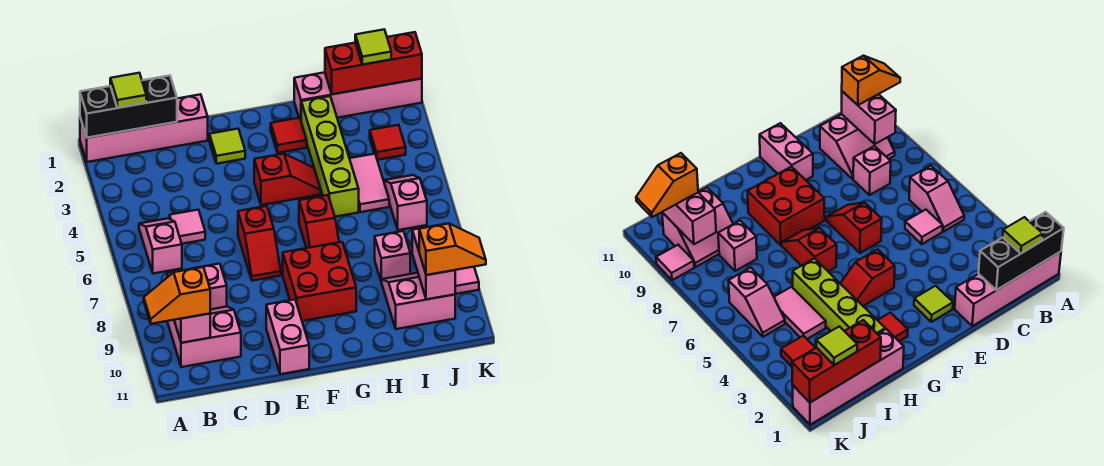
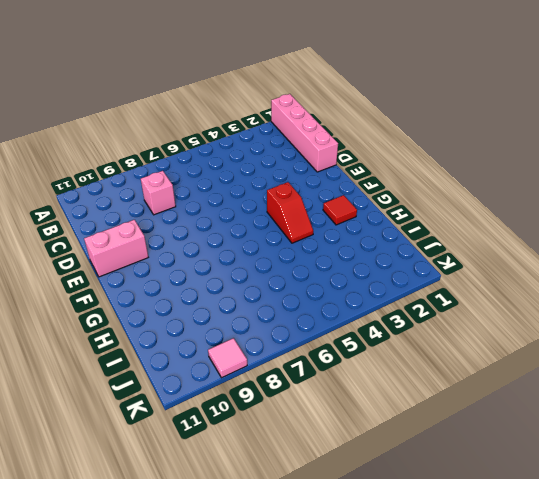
none -> pink slope B5:B6 level 1 top 6
none -> pink slope B9:C10 level 1 top 10
none -> pink tile C5 level 1

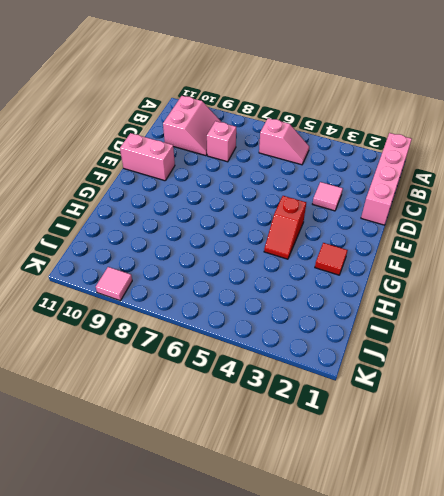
pink tile D3 level 1 -> pink tile C5 level 1
none -> lime tile E2 level 1
none -> red slope E6:E7 level 1 top 6
none -> red brick F8:G9 level 1

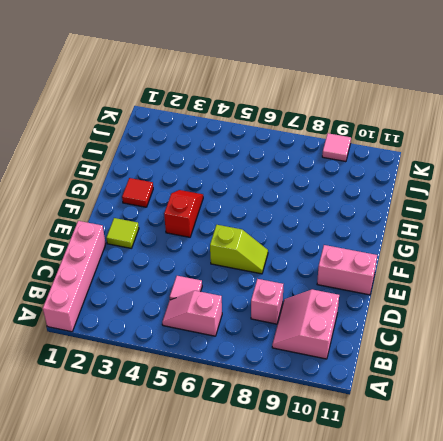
lime slope E6:E7 level 1 top 6 -> red slope E6:E7 level 1 top 6
none -> red brick F8:G9 level 1
none -> red slope G6:G7 level 1 top 6
none -> pink brick H1:K1 level 1

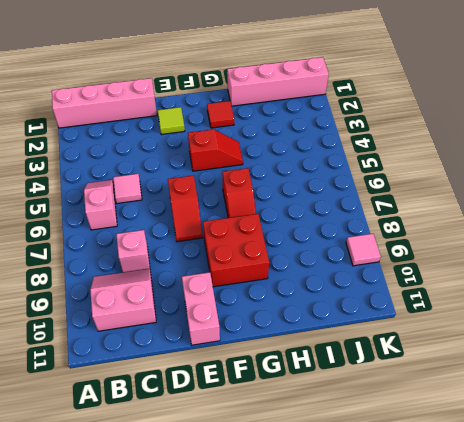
none -> lime brick H2:H5 level 1
none -> pink tile I4:I5 level 1
none -> pink brick I8 level 1

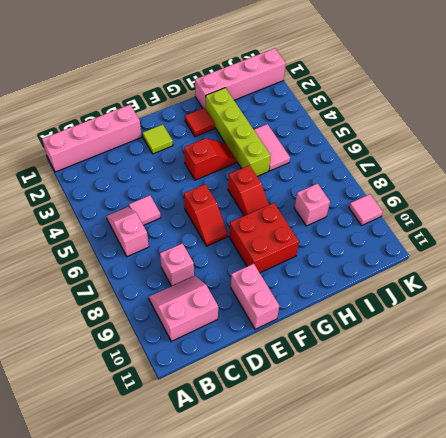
none -> pink slope I9:J10 level 1 top 10
none -> red tile J3 level 1
none -> pink slope J5:J6 level 1 top 6

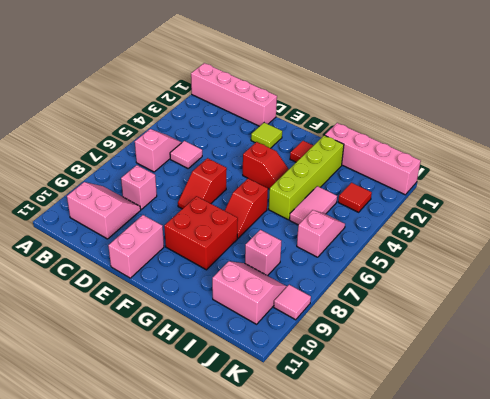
none -> black brick A1:C1 level 2
none -> pink brick B9:B10 level 2
none -> red brick I1:K1 level 2

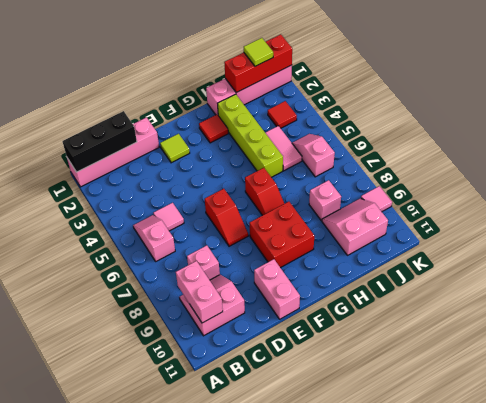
none -> red slope F4:G4 level 1 top F
none -> pink brick J9:J10 level 2
none -> orange slope A10:B10 level 3 top B

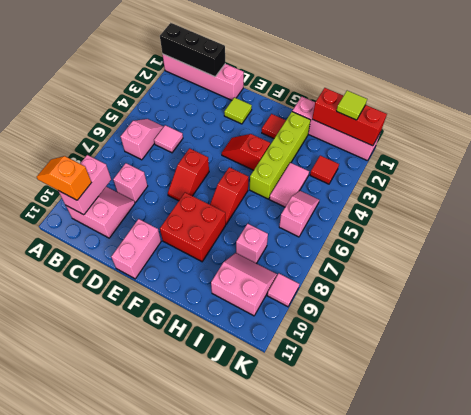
red slope F4:G4 level 1 top G -> red slope F4:G4 level 1 top F
none -> pink brick J9:J10 level 2
none -> lime tile B1 level 3
none -> orange slope J10:K10 level 3 top J

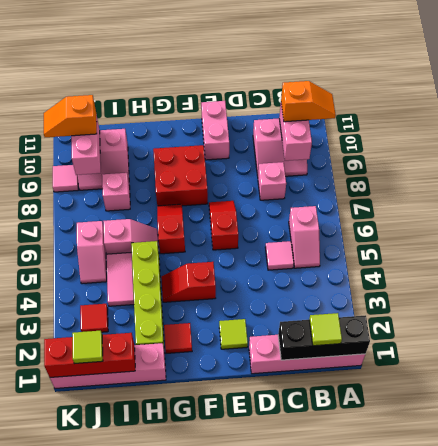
pink slope H6:I6 level 1 top I -> none

